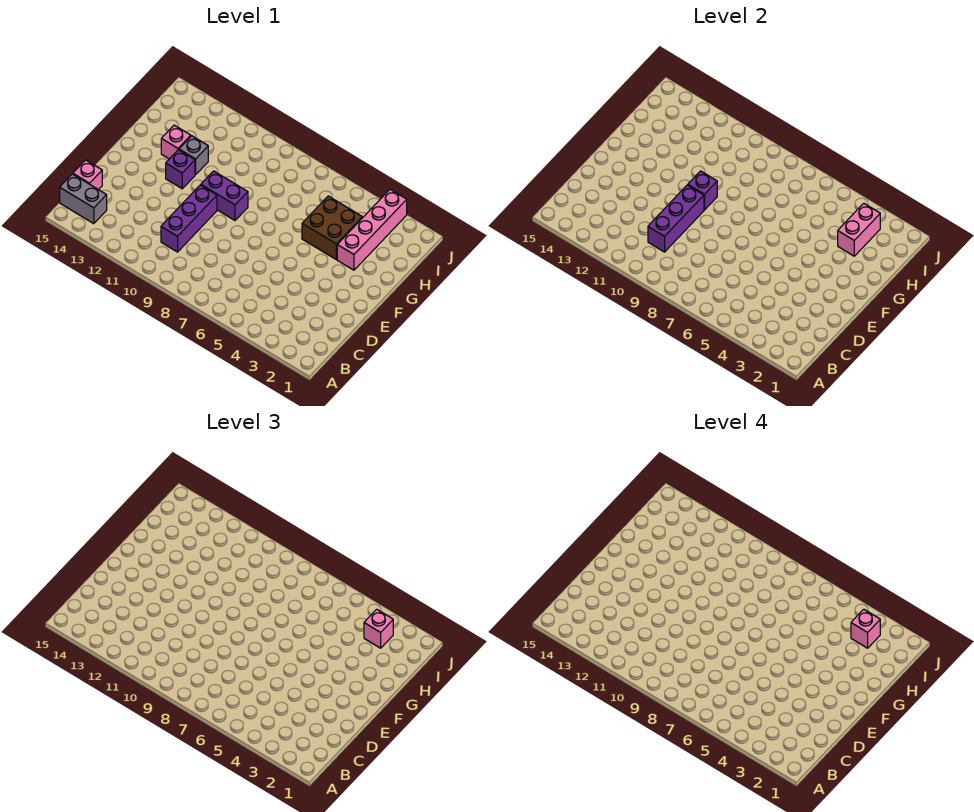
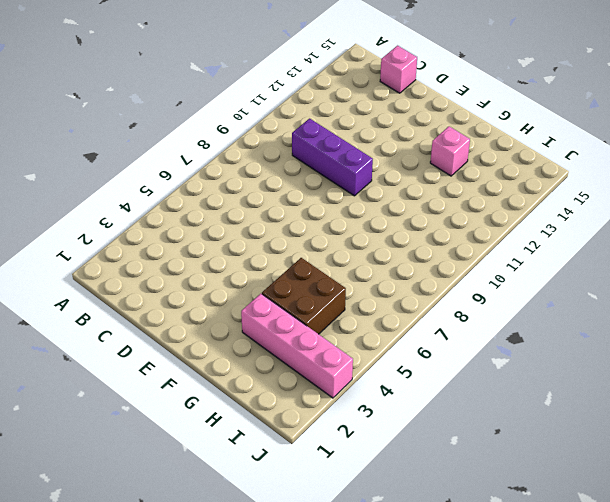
none -> grey brick B14:B15 level 1
none -> purple brick F9:F10 level 1
none -> purple brick F12 level 1

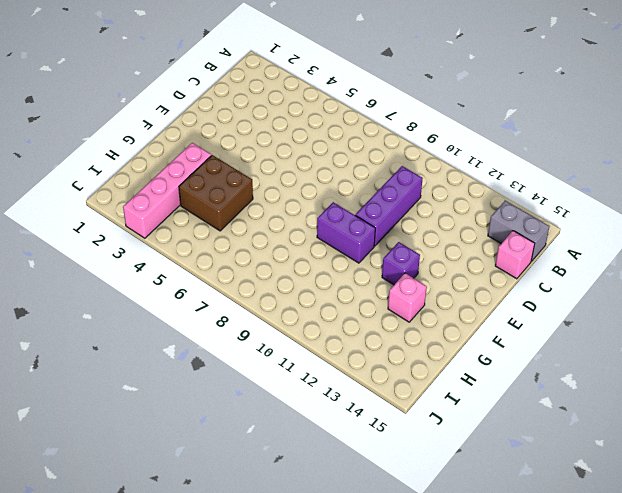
none -> grey brick G12 level 1
none -> purple brick C10:E10 level 2
none -> purple brick F10 level 2

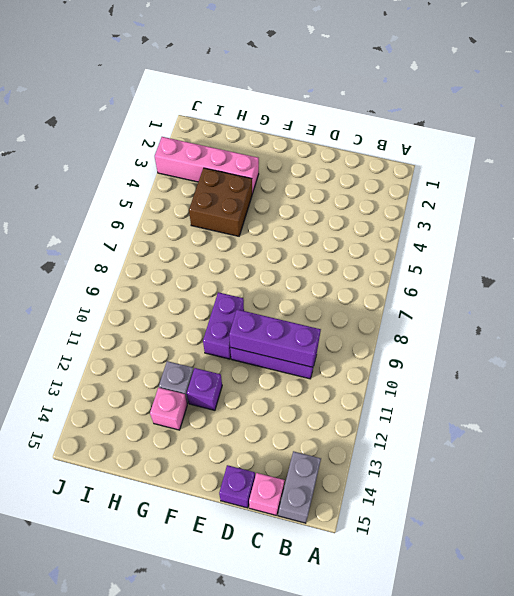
purple brick D15 level 1 -> purple brick F10 level 2
none -> pink brick H3:I3 level 2
none -> pink brick I3 level 3
none -> pink brick I3 level 4

